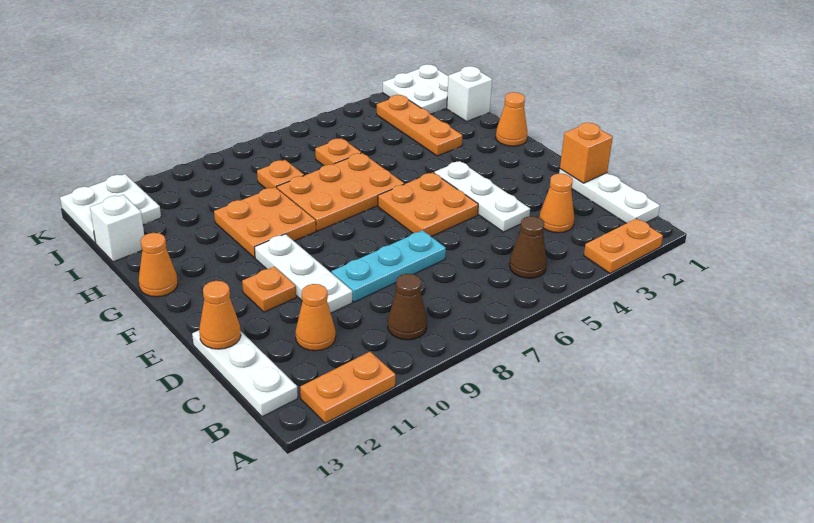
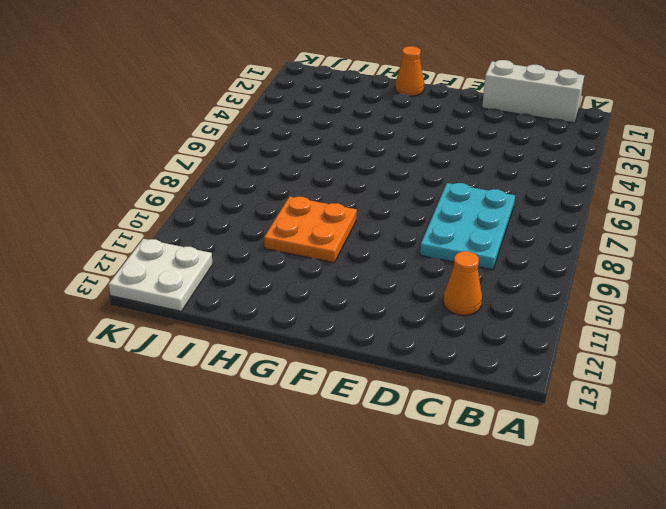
white brick B1:D1 level 1 -> white plate B1:D1 level 1
cyan plate C7:D9 level 1 -> cyan plate D7:D9 level 1
none -> orange plate A2:A3 level 1
none -> orange plate A11:A12 level 1
none -> brown cone B5 level 1

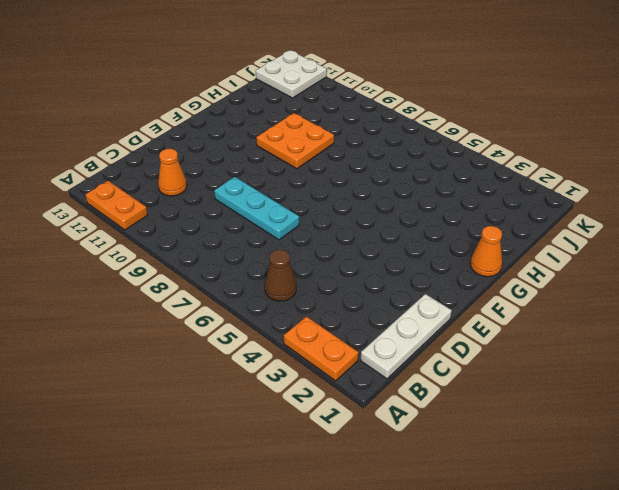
none -> brown cone B9 level 1
none -> white plate B13:D13 level 1
none -> orange cone C3 level 1

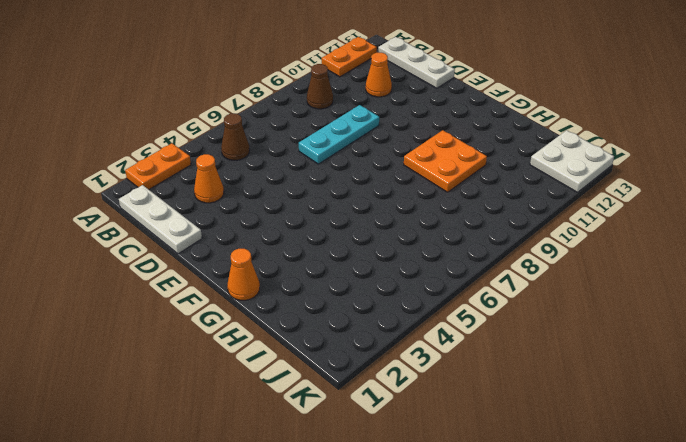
none -> white plate D4:F4 level 1
none -> white plate D10:F10 level 1
none -> orange plate E5:F6 level 1

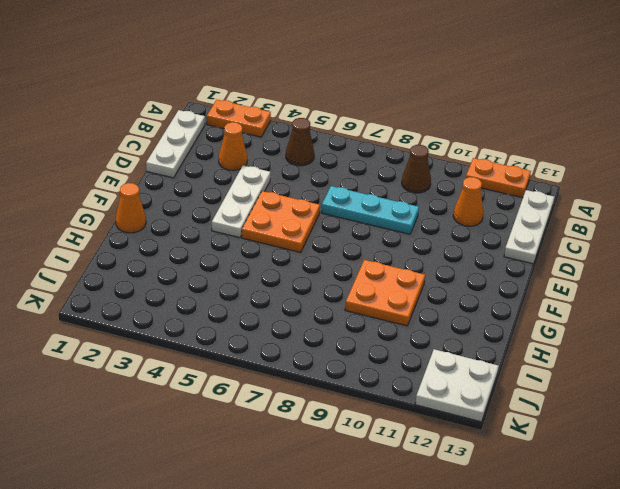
none -> white plate D10:F10 level 1
none -> orange plate E11 level 1
none -> orange plate G6:H8 level 1

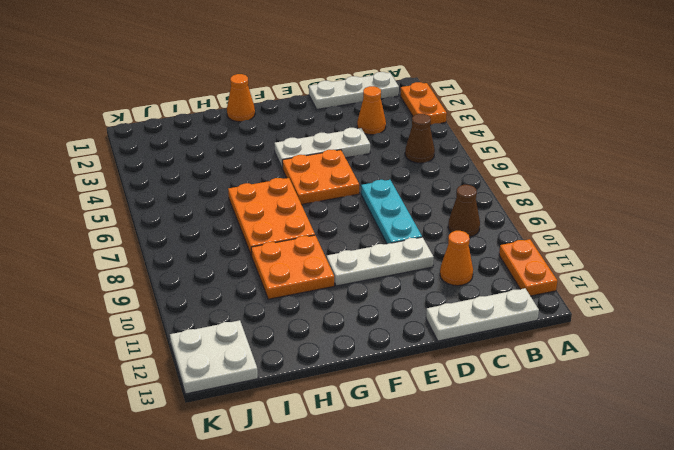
none -> orange plate E11 level 1
none -> orange cone G13 level 1
none -> orange plate H3:J3 level 1

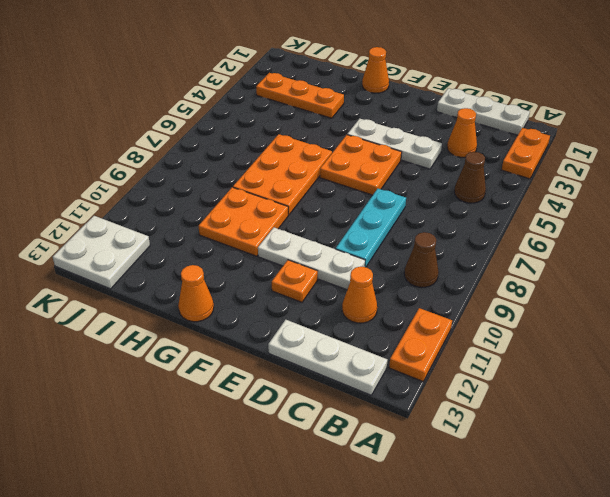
none -> white brick I1 level 1
none -> orange plate I6 level 1
none -> orange plate I8 level 1

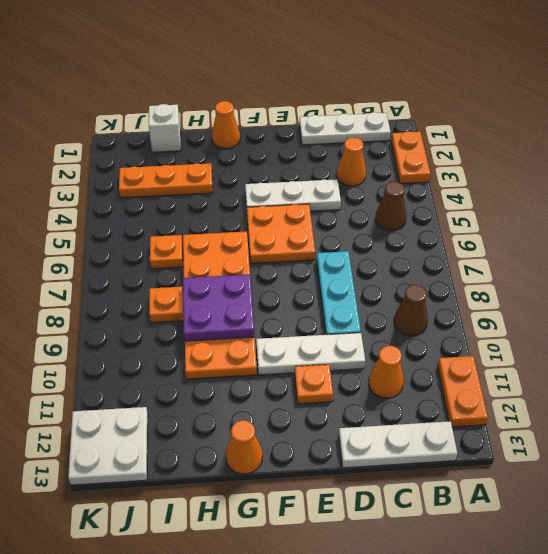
purple plate G8:H9 level 2 -> none
none -> white brick I13 level 1
none -> white plate J1:K2 level 1
none -> orange brick D1 level 2

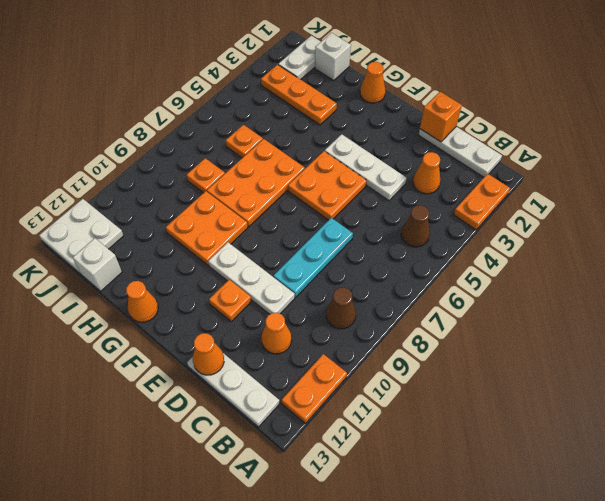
white plate J1:J2 level 1 -> white plate J1:K2 level 1

